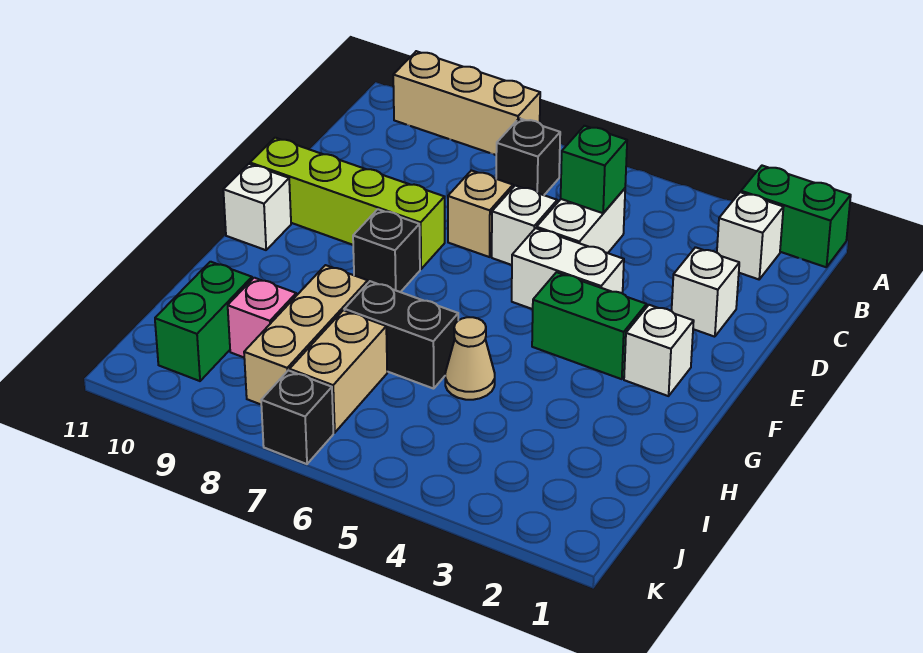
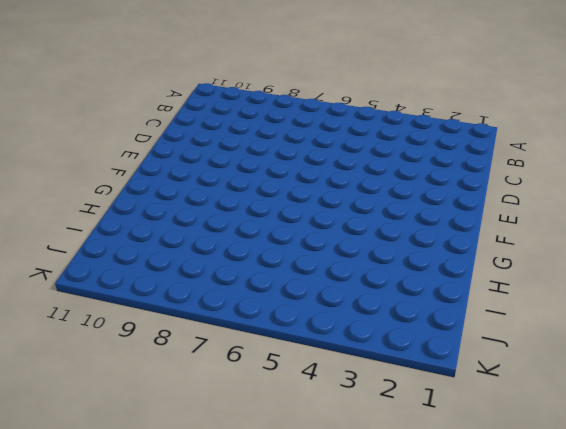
none -> green brick A1:A2 level 1
none -> tan brick A8:A10 level 1
none -> white brick B2 level 1

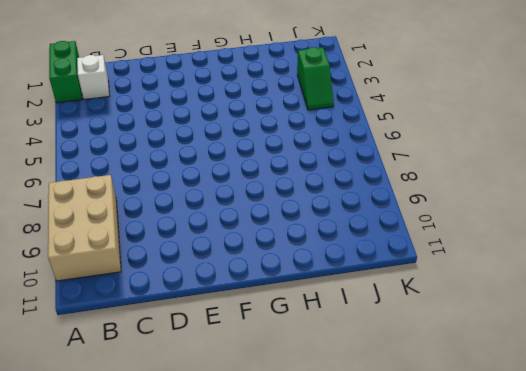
tan brick A8:B10 level 1 -> tan brick A8:A10 level 1
green slope J3:J4 level 1 top 3 -> none
none -> black brick B7 level 1
none -> white brick C5:D5 level 1
none -> white brick D2 level 1

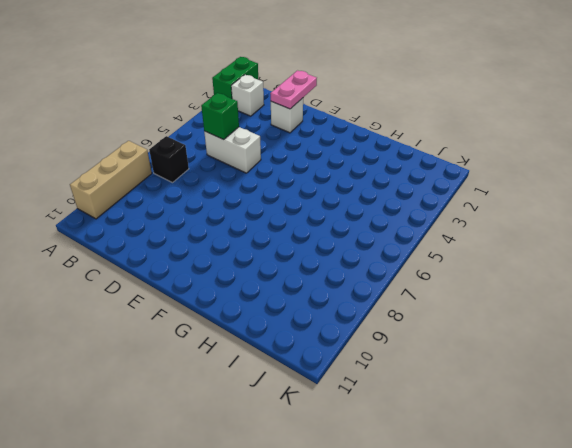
pink plate D1:D2 level 2 -> none
none -> white brick D6 level 1
none -> tan brick D7 level 1
none -> white brick E4:E5 level 1

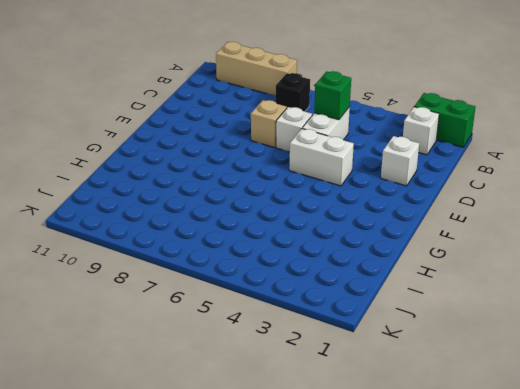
none -> lime brick E8:E11 level 1
none -> white brick F2 level 1
none -> green brick F3:F4 level 1

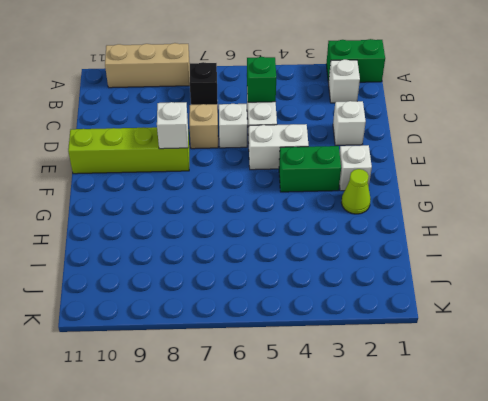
white brick E8 level 2 -> white brick F11 level 1
lime cone G2 level 1 -> none
none -> black brick F8 level 1
none -> tan cone H5 level 1
none -> black brick H6:H7 level 1

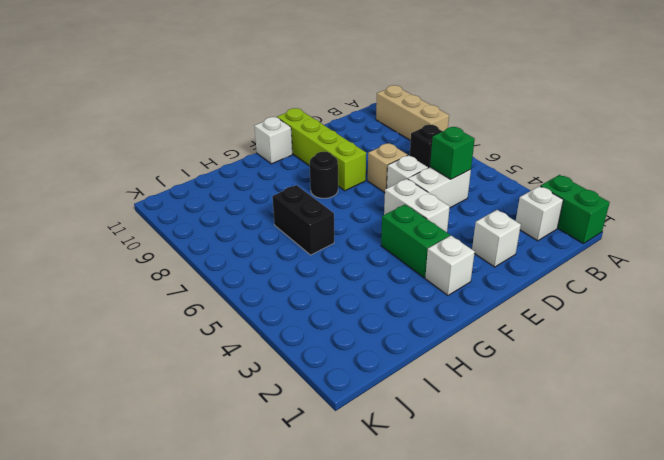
black round brick F8 level 1 -> black brick F8 level 1
none -> tan cone H5 level 1
none -> tan brick H8:J8 level 1
none -> tan brick I7:J7 level 1

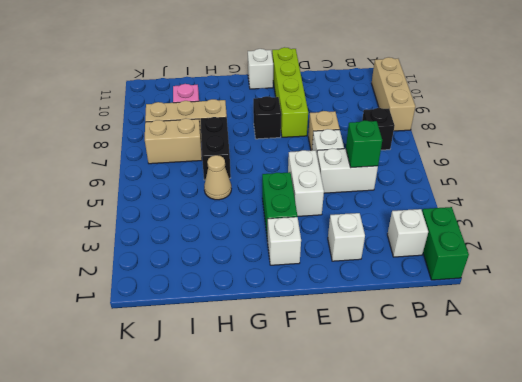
none -> green brick I10:J10 level 1
none -> black brick K7 level 1

